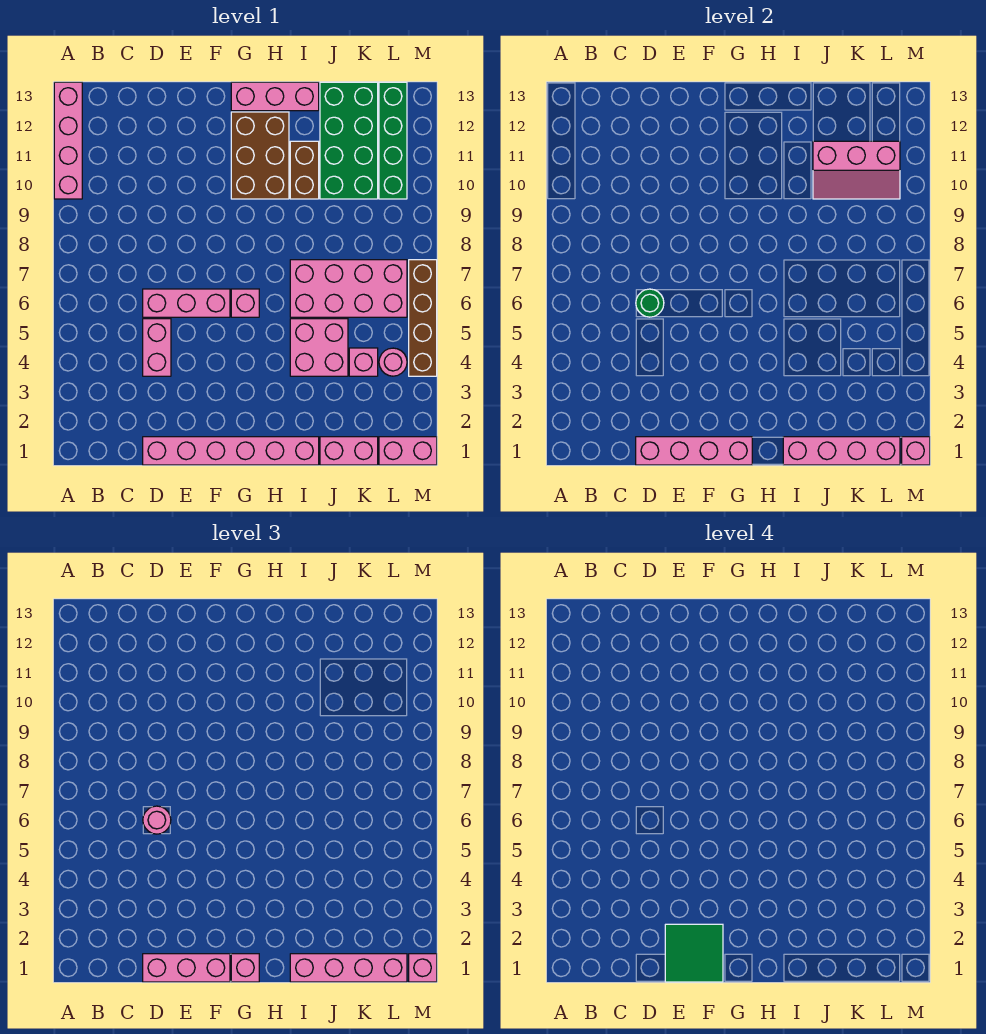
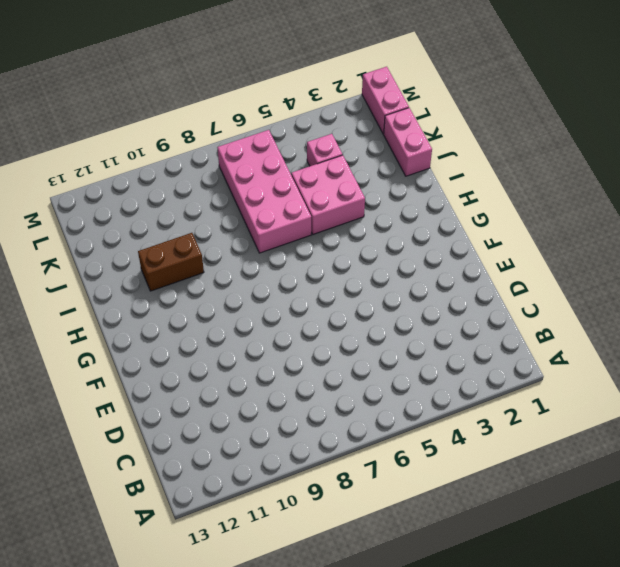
none -> pink brick A10:A13 level 1
none -> pink brick D1:I1 level 1
none -> pink brick D4:D5 level 1

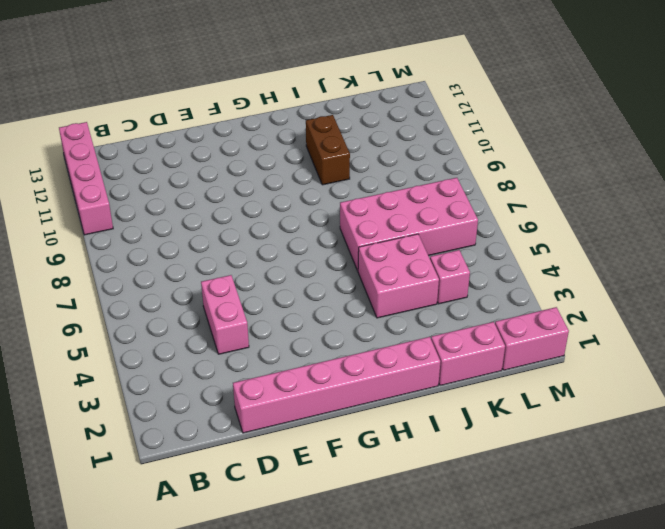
none -> pink brick D6:F6 level 1
none -> pink brick G6 level 1
none -> brown brick G10:H12 level 1

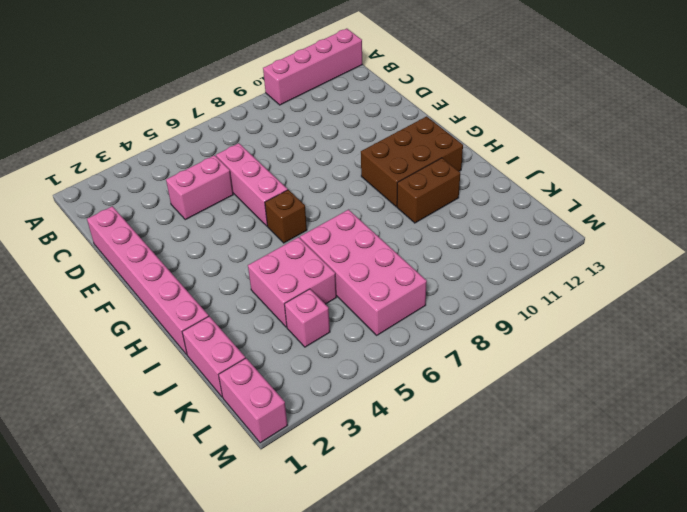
brown brick G6 level 1 -> pink brick G6 level 1
none -> pink brick G13:I13 level 1
none -> green brick J10:K13 level 1
none -> pink round brick L4 level 1

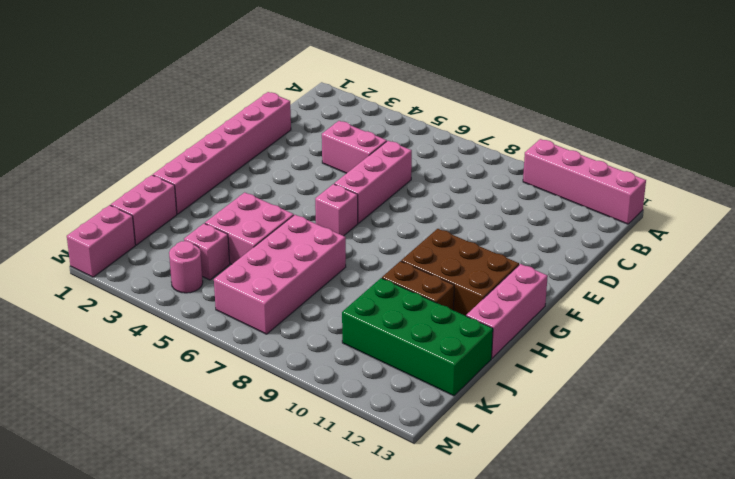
none -> green brick L10:L13 level 1
none -> brown brick M4:M7 level 1
none -> pink brick D1:G1 level 2

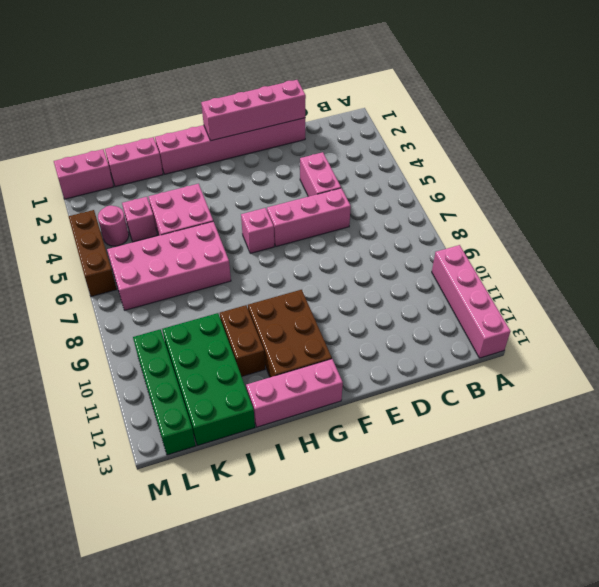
brown brick M4:M6 level 1 -> brown brick M4:M7 level 1
none -> green round brick D6 level 2
none -> pink brick I1:L1 level 2
none -> pink slope J10:L11 level 2 top 11

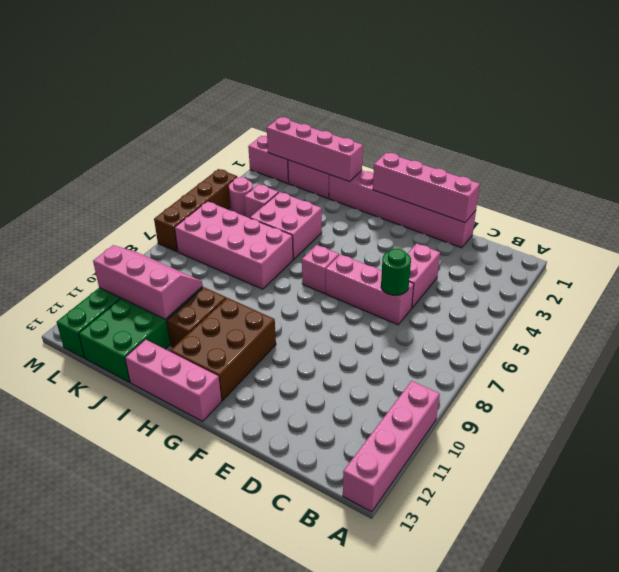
none -> pink brick M1 level 2
none -> pink brick D1:F1 level 3
none -> pink round brick D6 level 3

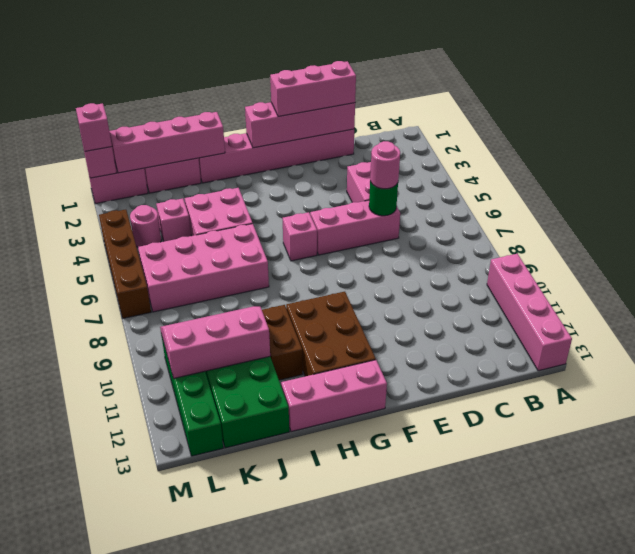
none -> pink brick G1 level 3
none -> pink brick I1:L1 level 3
none -> green tile E1:F2 level 4

